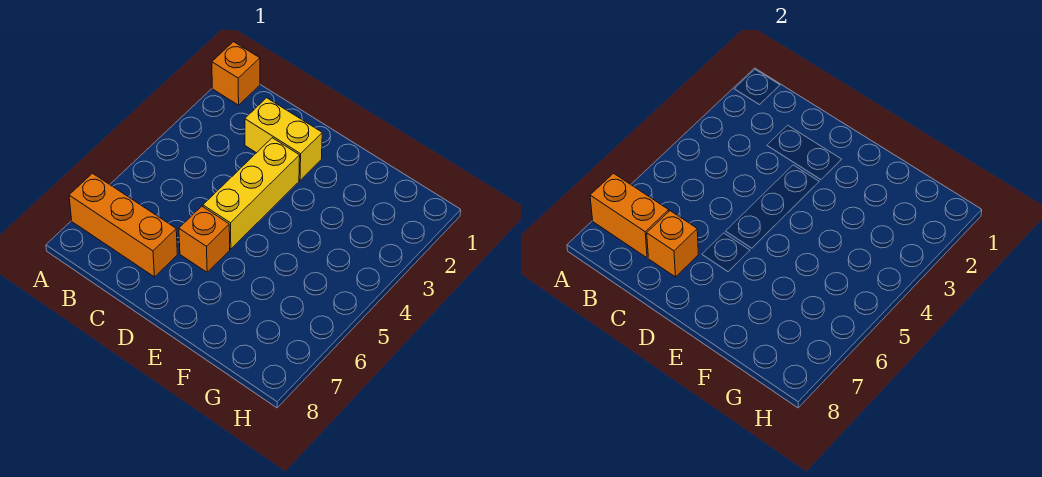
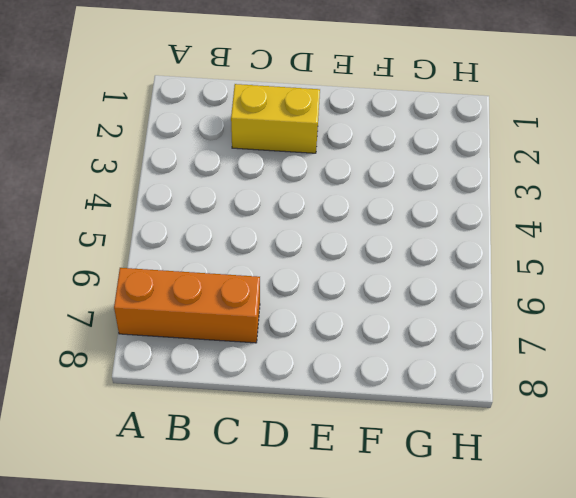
none -> orange brick A1 level 1
none -> yellow brick D3:D5 level 1

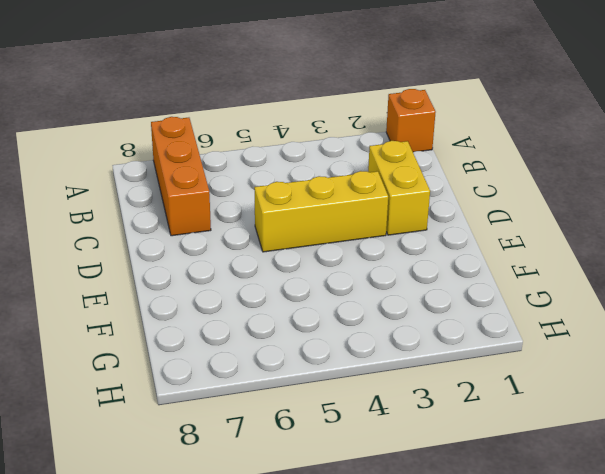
none -> orange brick D6 level 1
none -> orange brick A7:B7 level 2

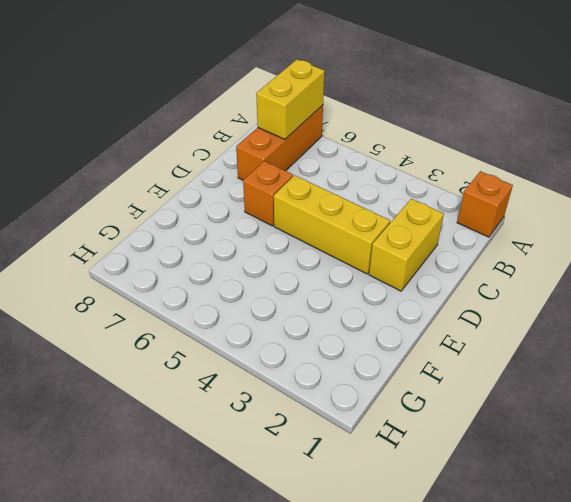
yellow brick A7:B7 level 2 -> orange brick A7:B7 level 2
none -> orange brick C7 level 2

